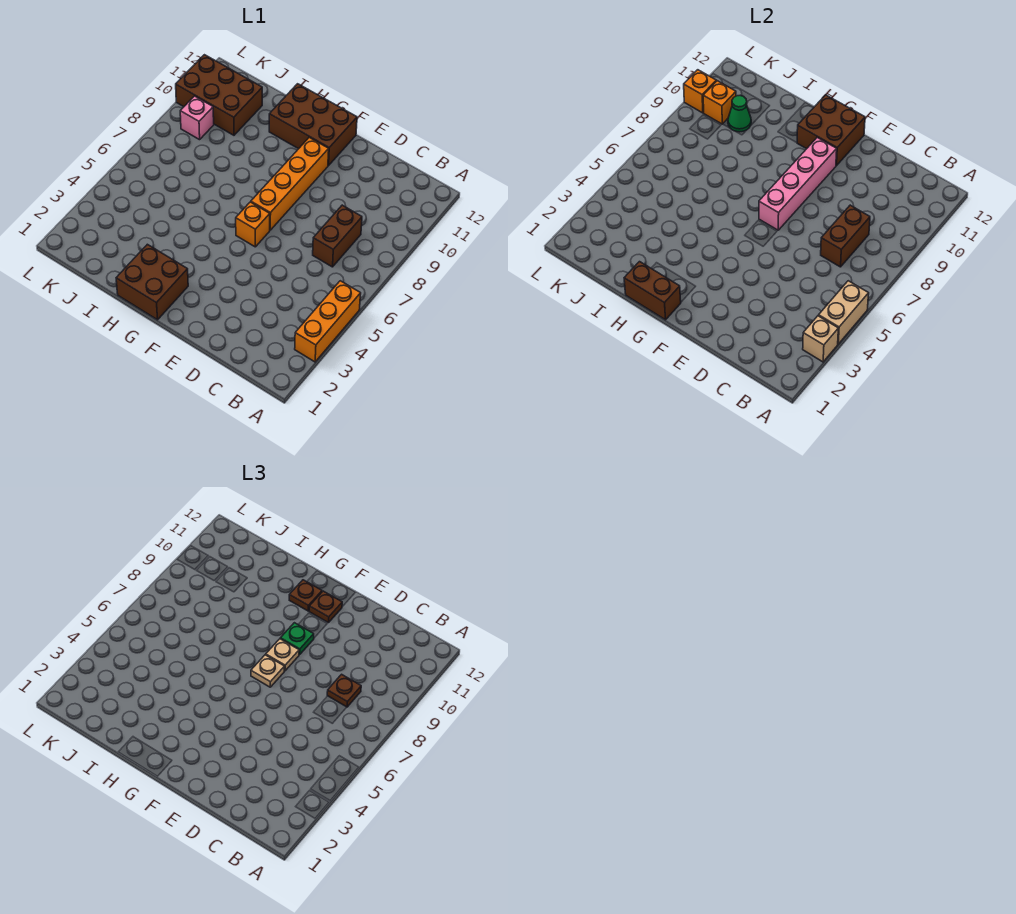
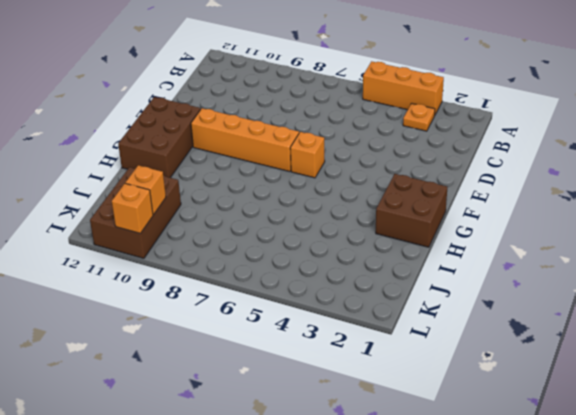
orange plate B3 level 1 -> none
none -> brown brick C7:C8 level 1
none -> pink brick K9 level 1
none -> tan brick A3 level 2

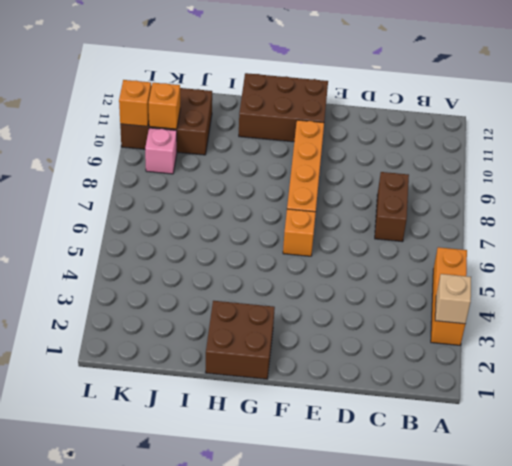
none -> tan brick A4:A5 level 2
none -> brown brick C7:C8 level 2
none -> pink brick F7:F10 level 2

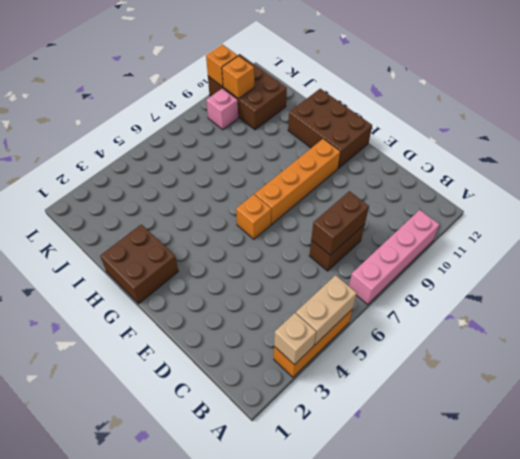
pink brick A7:A10 level 1 -> pink brick F7:F10 level 2
none -> brown brick F11:G12 level 2
none -> brown brick G1:H1 level 2
none -> green cone J10 level 2

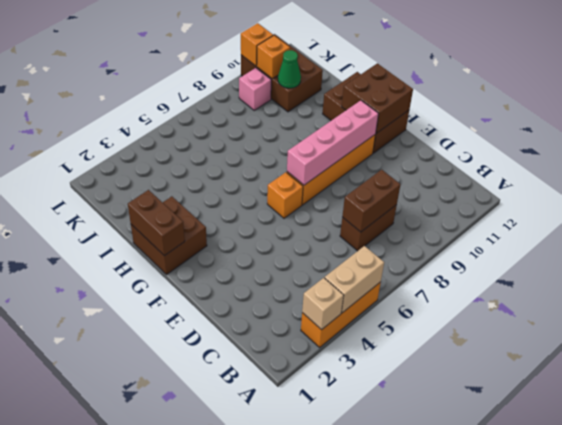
none -> brown plate C8 level 3
none -> tan plate F7 level 3
none -> tan plate F8 level 3

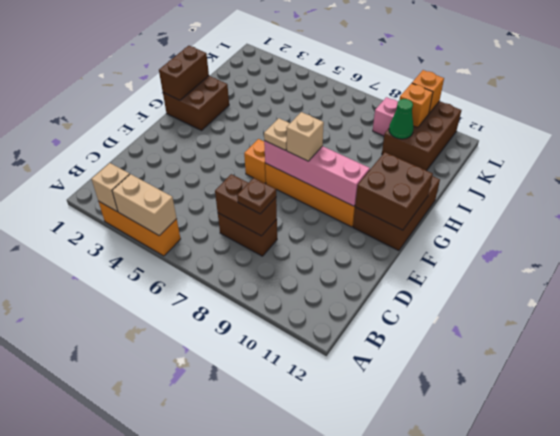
tan brick F8 level 3 -> tan plate F8 level 3
none -> green plate F9 level 3
none -> brown plate F11 level 3
none -> brown plate G11 level 3

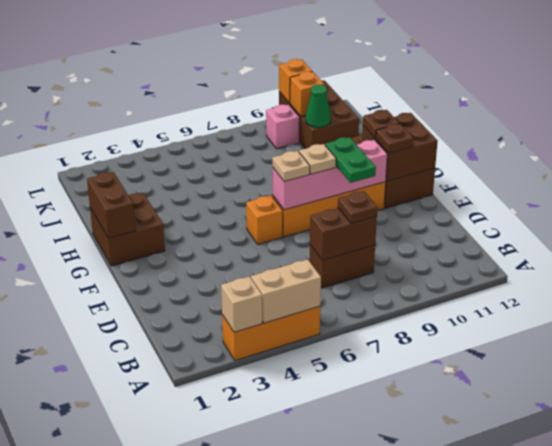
green plate E9:F9 level 3 -> green plate F9 level 3

